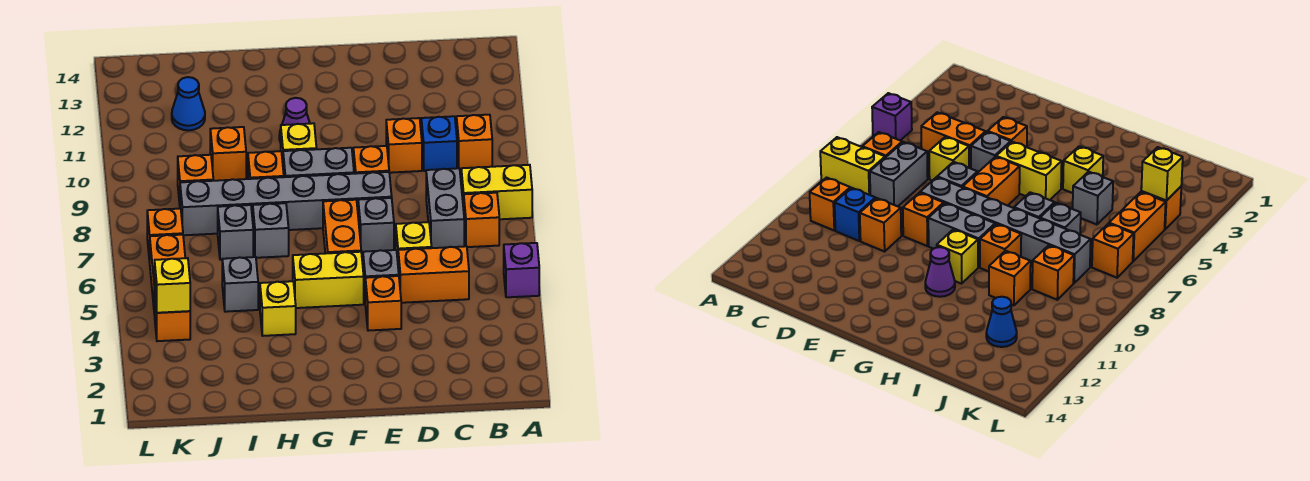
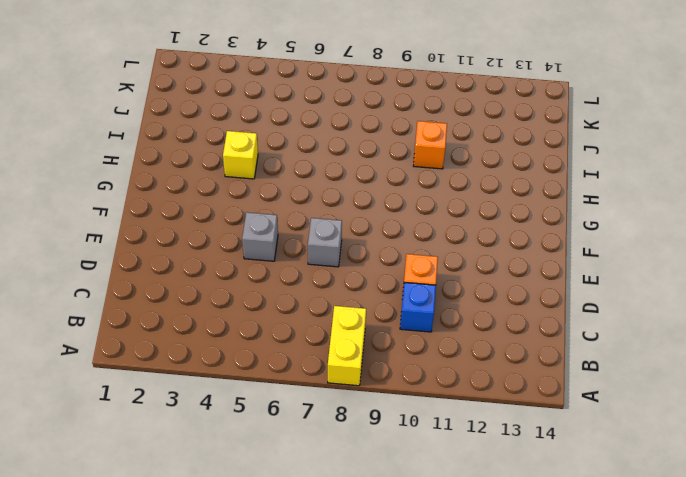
none -> purple brick A5 level 1
none -> orange brick B7 level 1
none -> orange brick B10 level 1
none -> orange brick C5:D5 level 1

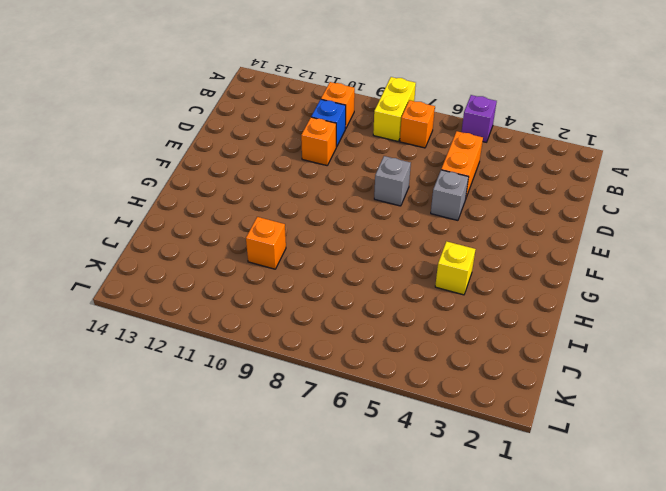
none -> grey brick C7:C8 level 1
none -> yellow brick D6 level 1
none -> orange brick E4 level 1
none -> grey brick E8:J8 level 1

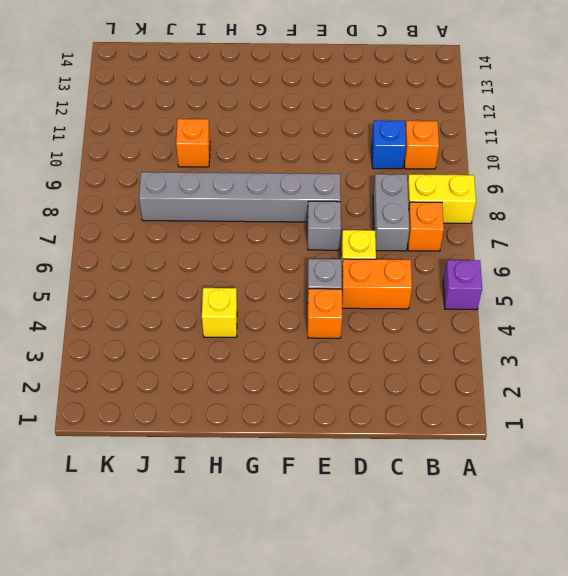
none -> orange brick D10 level 1
none -> orange brick E9 level 1
none -> yellow brick F5:G5 level 1
none -> orange brick F6:F7 level 1

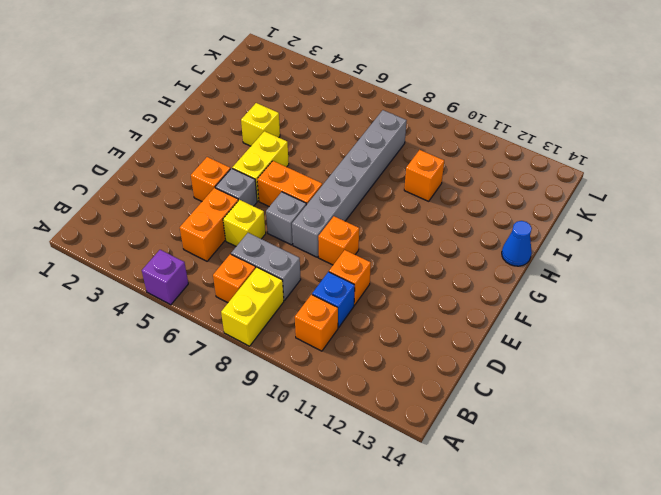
blue cone H14 level 1 -> blue cone J12 level 1
none -> grey brick F9:G9 level 1
none -> yellow brick G10 level 1
none -> purple cone G11 level 1
none -> grey brick H7 level 1

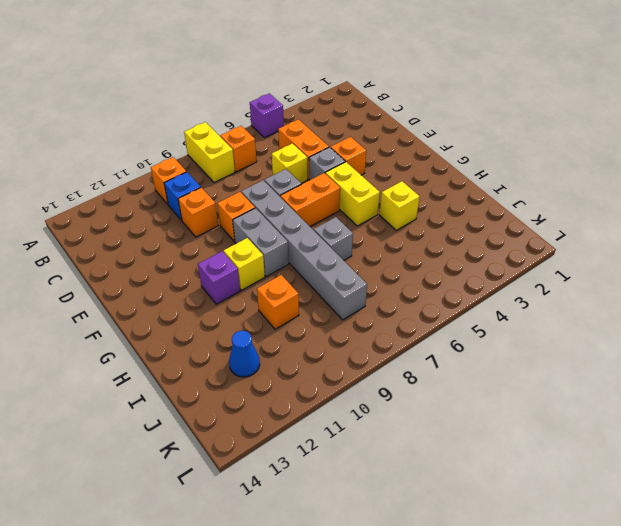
purple brick G11 level 1 -> purple cone G11 level 1
none -> grey brick C7:C8 level 1
none -> orange brick H9 level 1
none -> grey brick I5 level 1
none -> grey brick I7 level 1

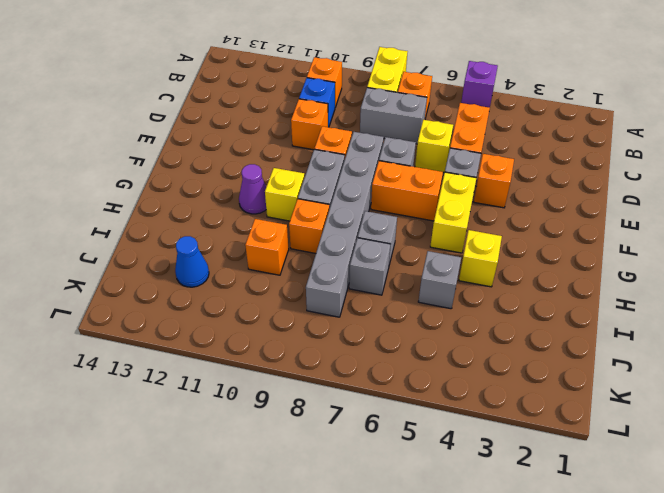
none -> orange brick J9 level 1
none -> orange brick K4 level 1
none -> orange brick K5:K6 level 1
none -> orange brick K7 level 1

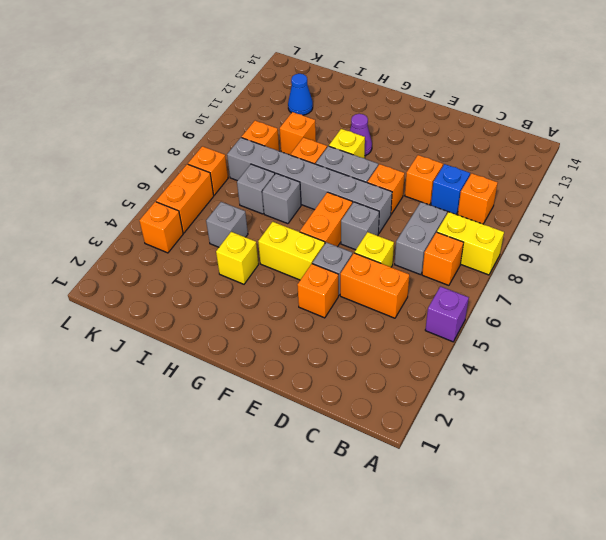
none -> yellow brick K4 level 2

